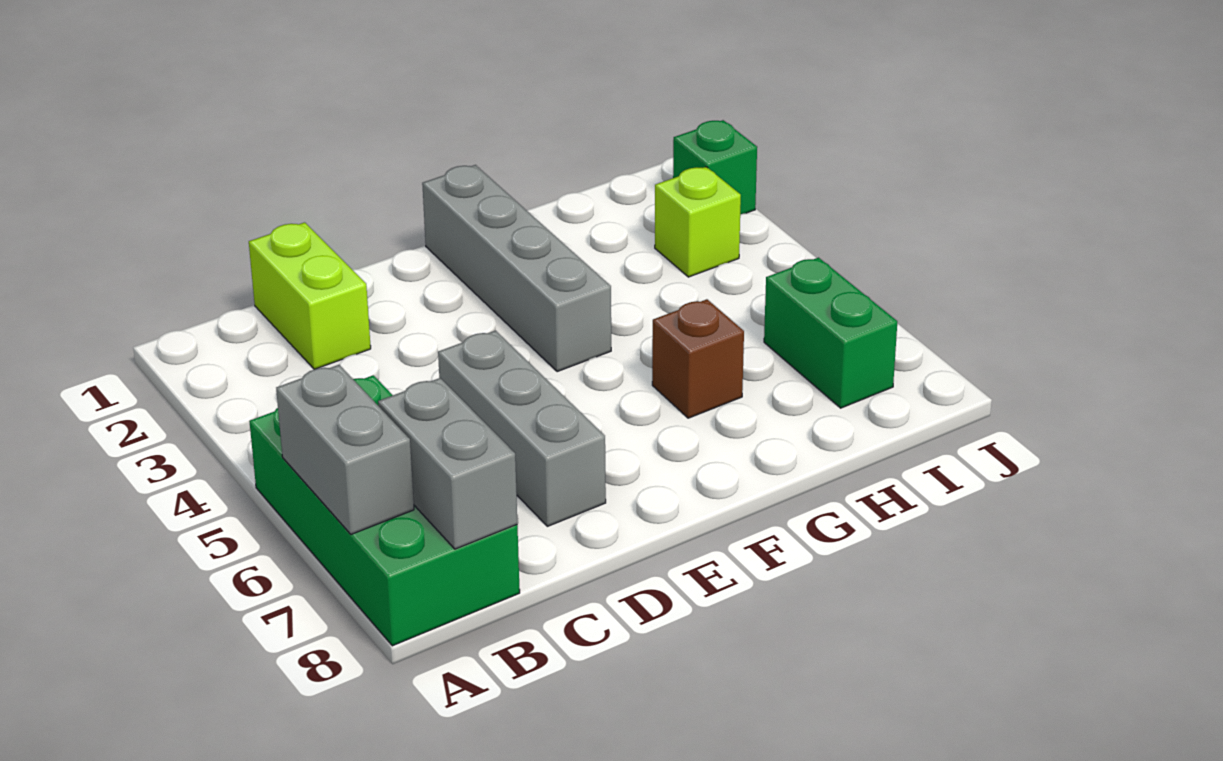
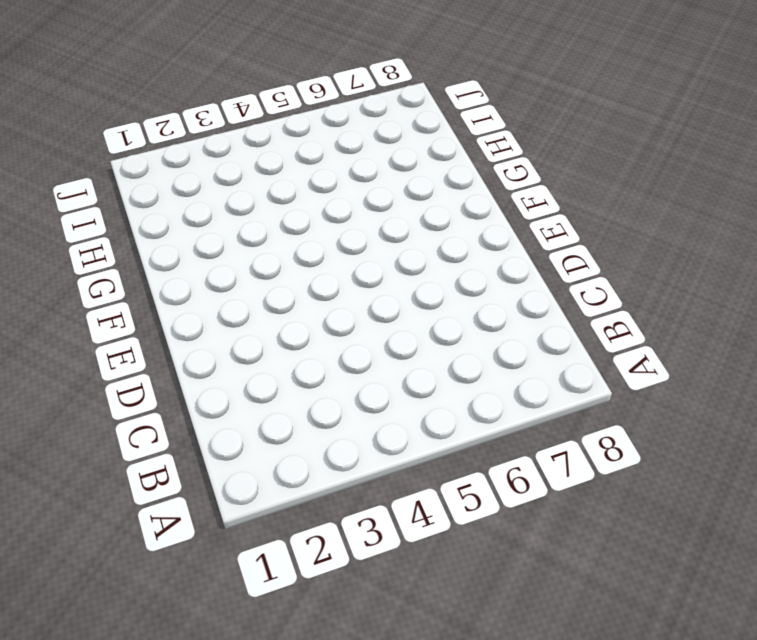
none -> green brick A5:B8 level 1
none -> lime brick C1:C2 level 1

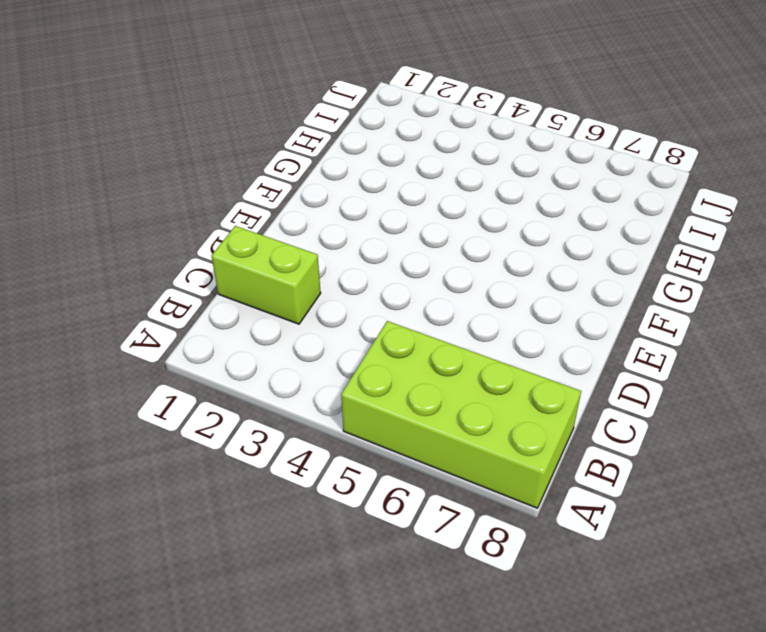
lime brick A5:B8 level 1 -> green brick A5:B8 level 1
none -> grey brick D5:D7 level 1
none -> grey brick F1:F4 level 1

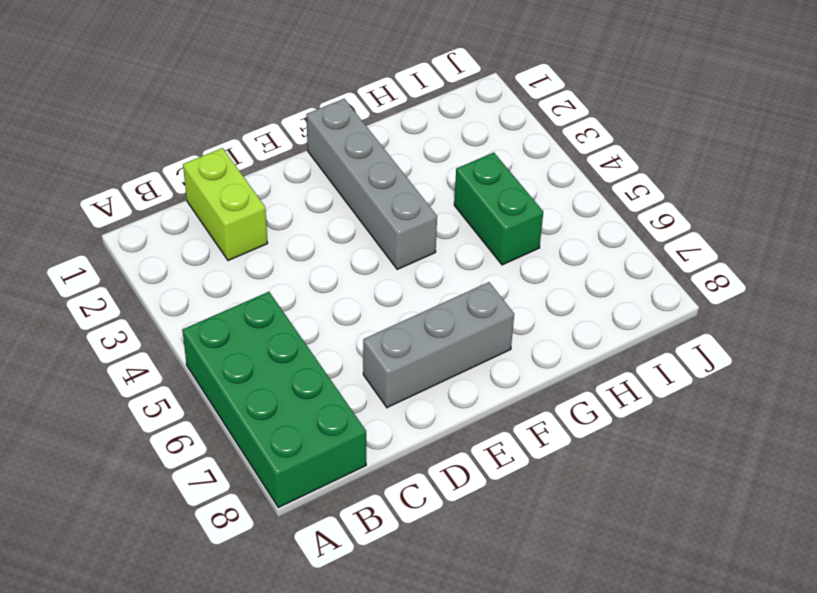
grey brick D7:F7 level 1 -> grey brick D5:D7 level 1
green brick H4:H5 level 1 -> green brick I6:I7 level 1
none -> brown brick G6 level 1
none -> lime brick I3 level 1

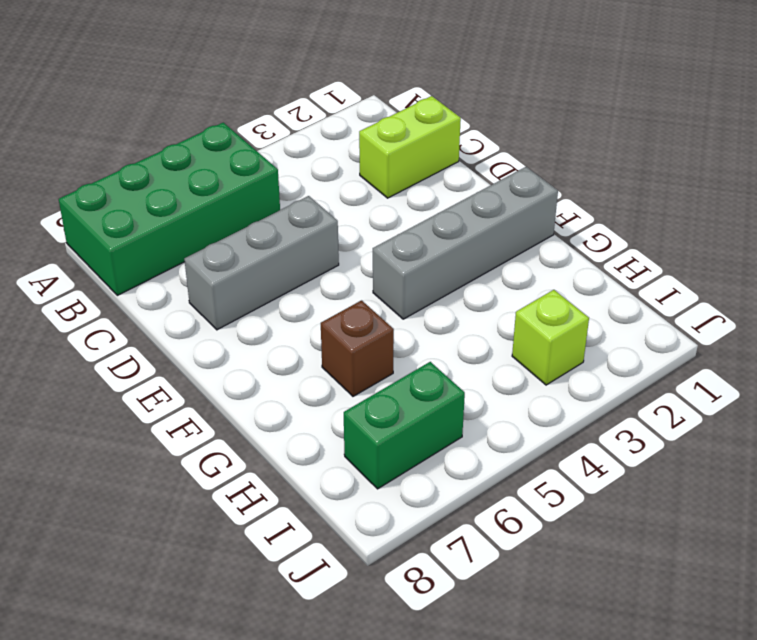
none -> green brick J2 level 1
none -> grey brick A6:A7 level 2

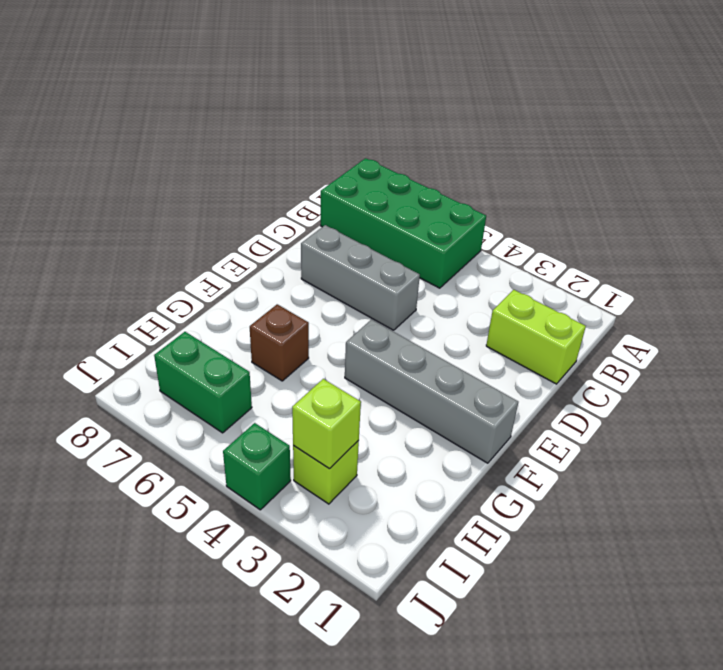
lime brick I3 level 2 -> none
green brick J4 level 1 -> green brick J2 level 1
none -> grey brick A6:A7 level 2
none -> grey brick B7:B8 level 2

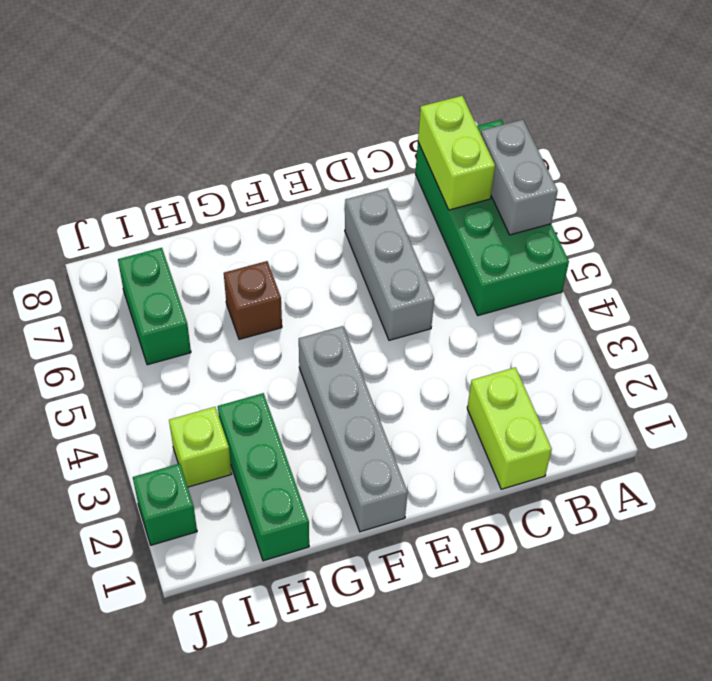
lime brick B7:B8 level 2 -> grey brick B7:B8 level 2
green brick H1:H3 level 1 -> none

